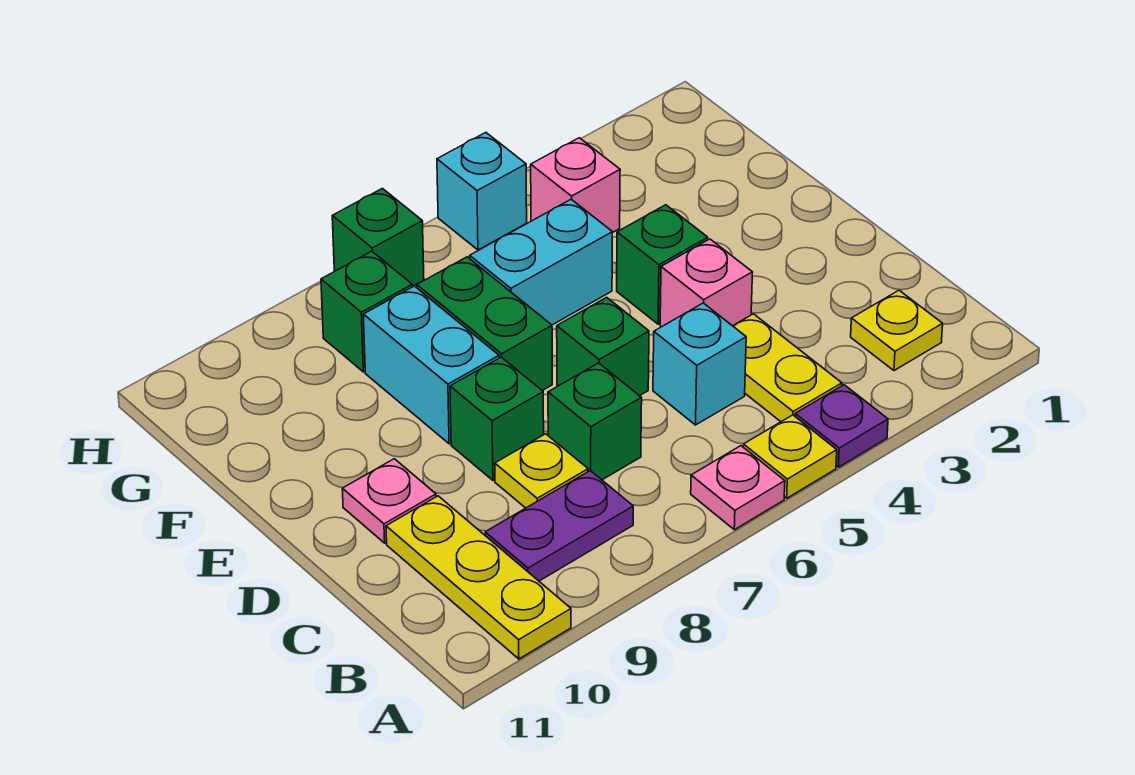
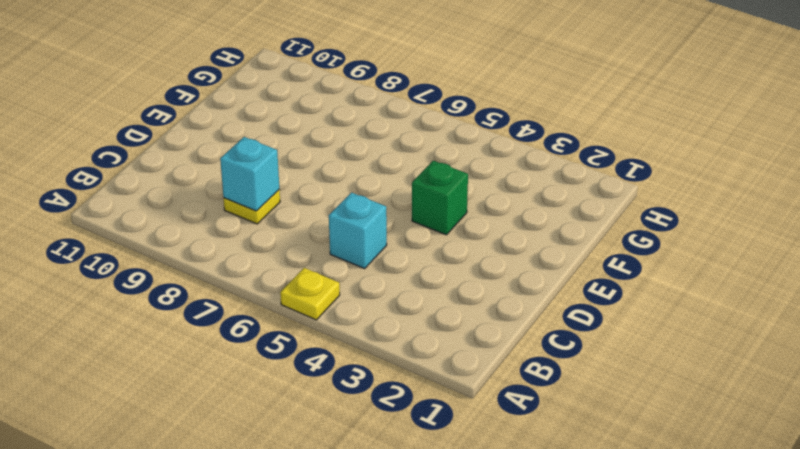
cyan brick C8 level 2 -> cyan brick H5 level 1
none -> purple plate A4 level 1
none -> pink plate A6 level 1
none -> yellow plate A10:C10 level 1

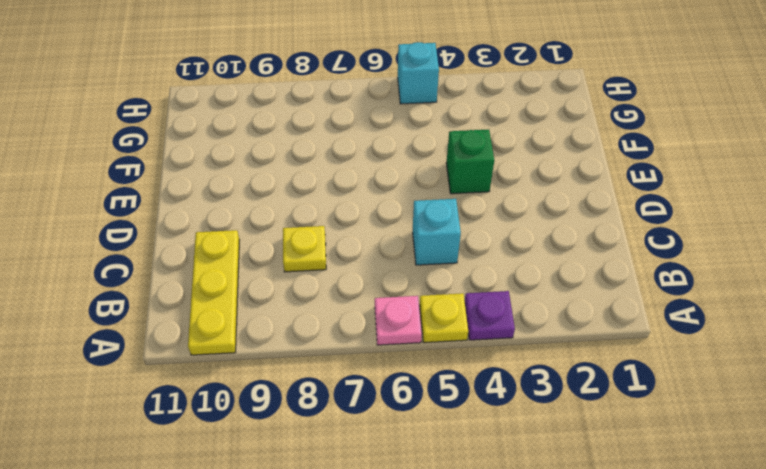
none -> yellow plate B2 level 1
none -> yellow plate B4:C4 level 1
none -> purple plate B8:B9 level 1

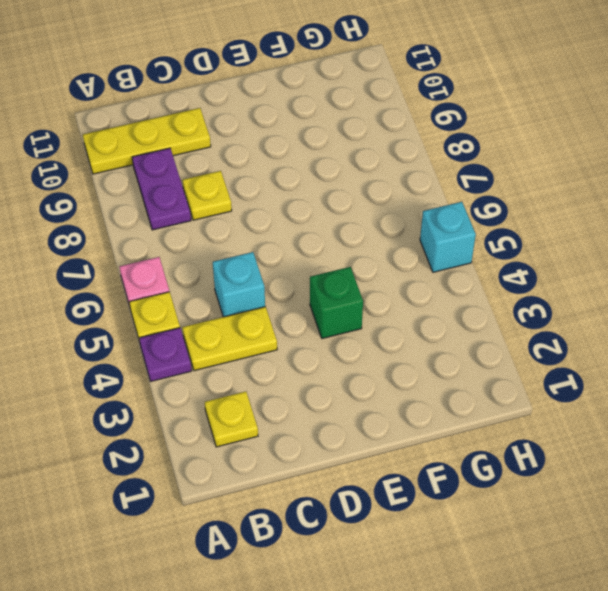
none -> green brick C7 level 1
none -> pink brick D4 level 1
none -> green brick D6 level 1

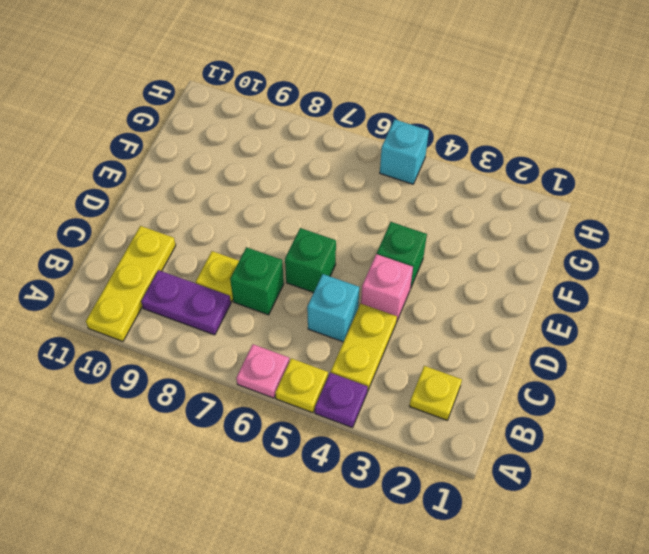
none -> green brick D8 level 1
none -> pink plate D10 level 1
none -> green brick E7:F7 level 1

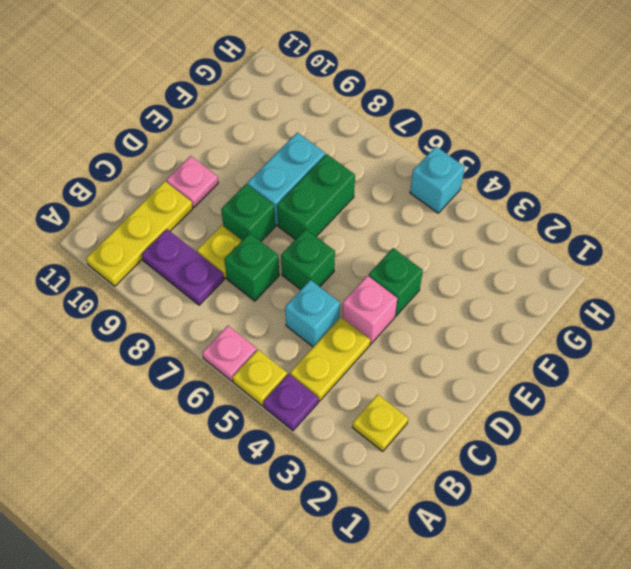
none -> cyan brick F5:F6 level 1
none -> pink brick G4 level 1
none -> green brick G8 level 1

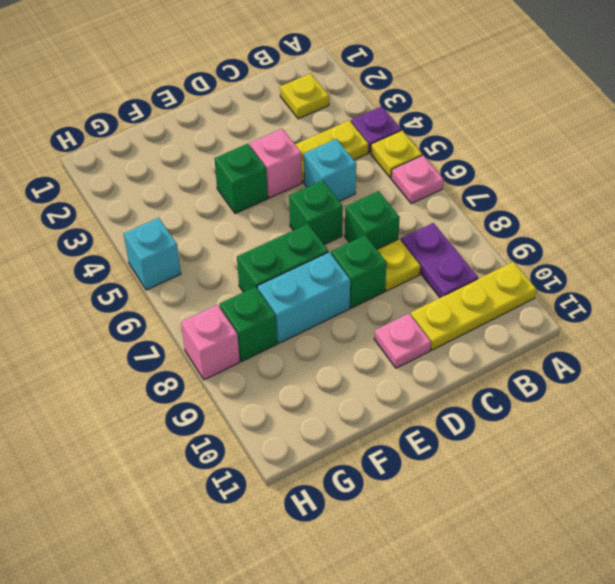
pink brick H8 level 1 -> pink brick G4 level 1
none -> cyan brick F5:F6 level 1
none -> green brick H7 level 1

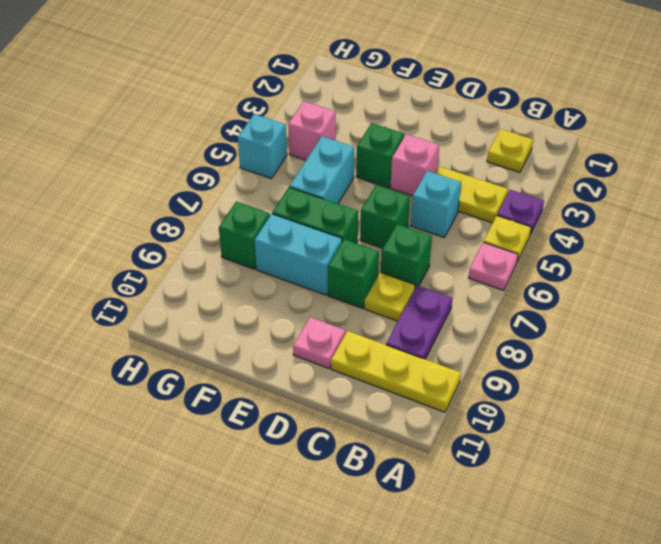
none -> green brick H7 level 1

